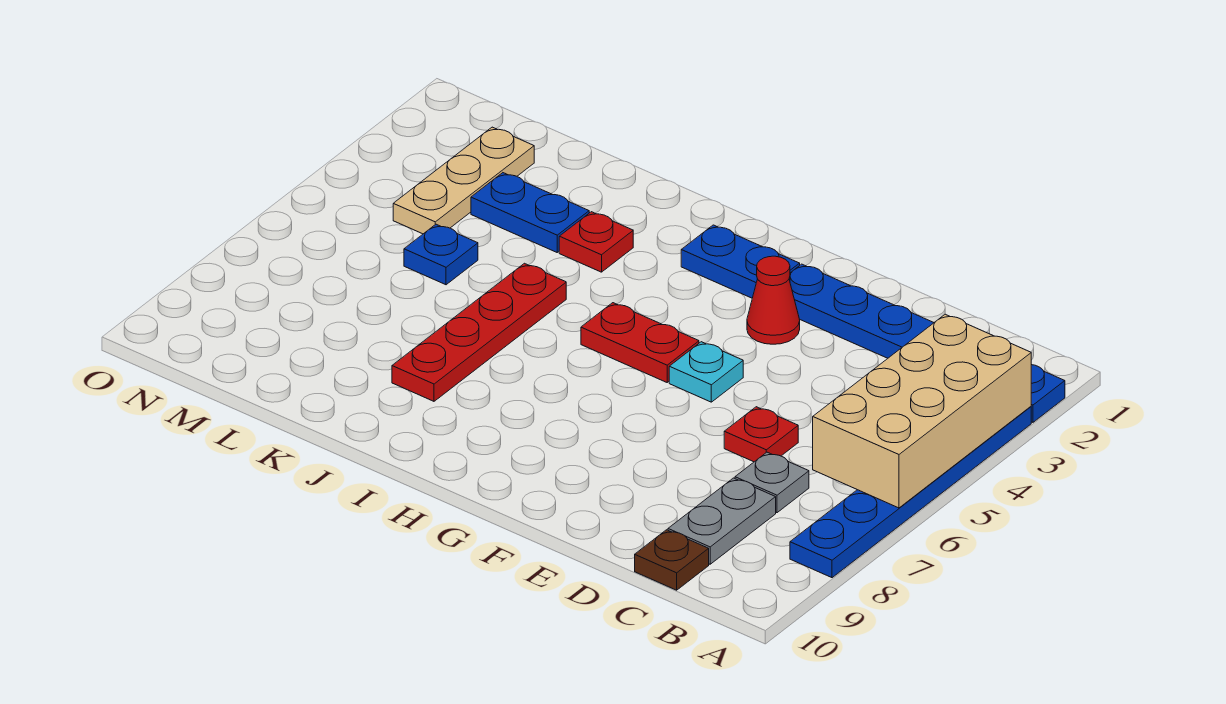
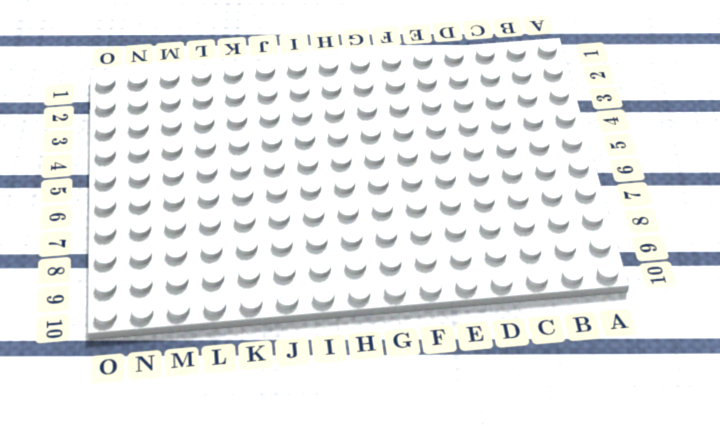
none -> blue plate A2:F2 level 1
none -> blue plate A3:A8 level 1
none -> grey plate C7 level 1

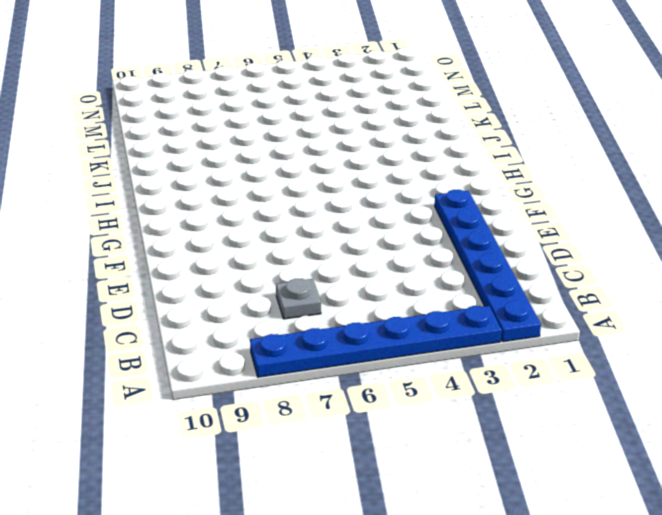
none -> grey plate C8:C9 level 1
none -> brown plate C10 level 1
none -> red plate D6 level 1

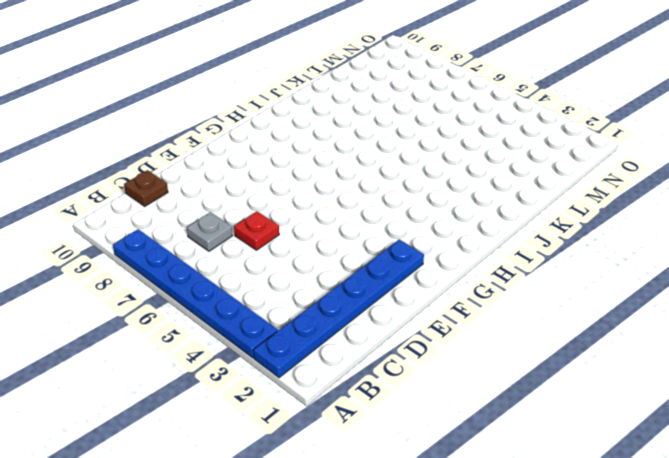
none -> grey plate C8:C9 level 1
none -> red cone F3 level 1
none -> cyan plate F5 level 1

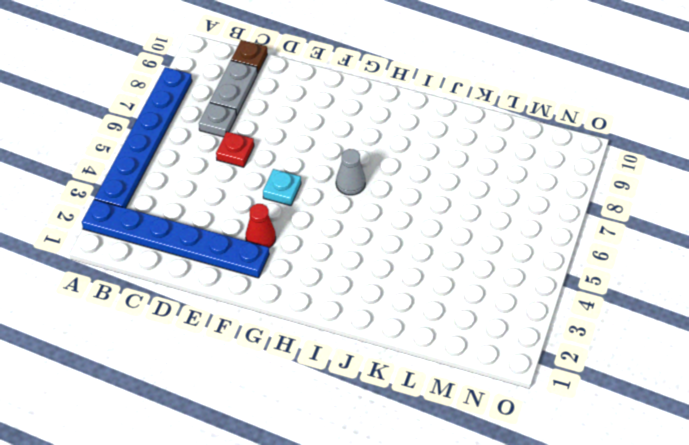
grey cone H6 level 1 -> none
none -> blue plate G2:H2 level 1
none -> red plate G5:H5 level 1
none -> red plate J3 level 1

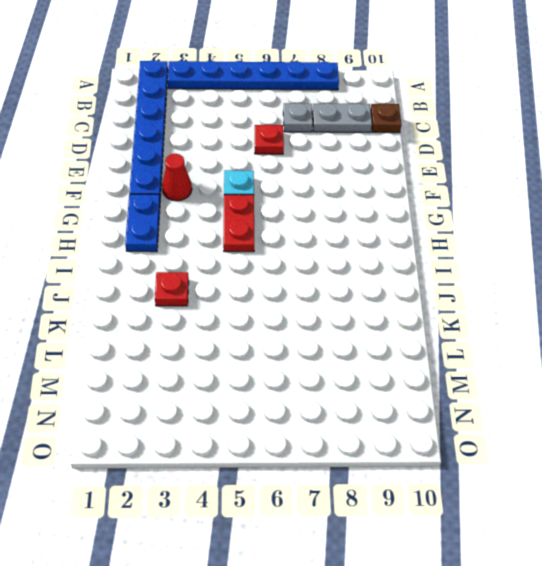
none -> red plate J5:J8 level 1
none -> blue plate K3:L3 level 1
none -> blue plate L5 level 1

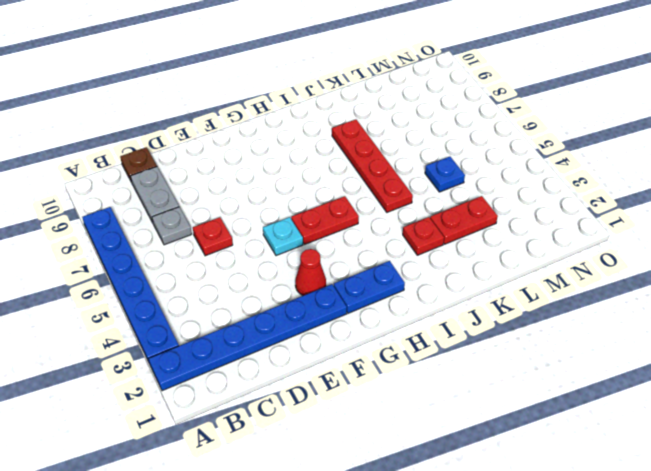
red plate K3:L3 level 1 -> blue plate K3:L3 level 1
none -> tan plate M2:M4 level 1
none -> tan brick A3:B6 level 2

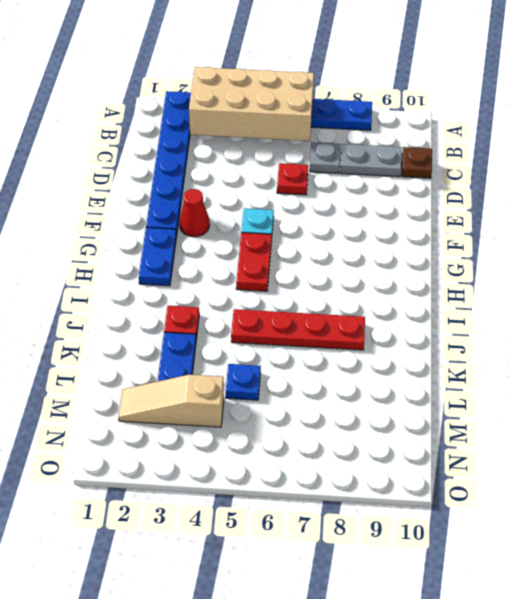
tan slope M2:M4 level 1 top 4 -> tan plate M2:M4 level 1

